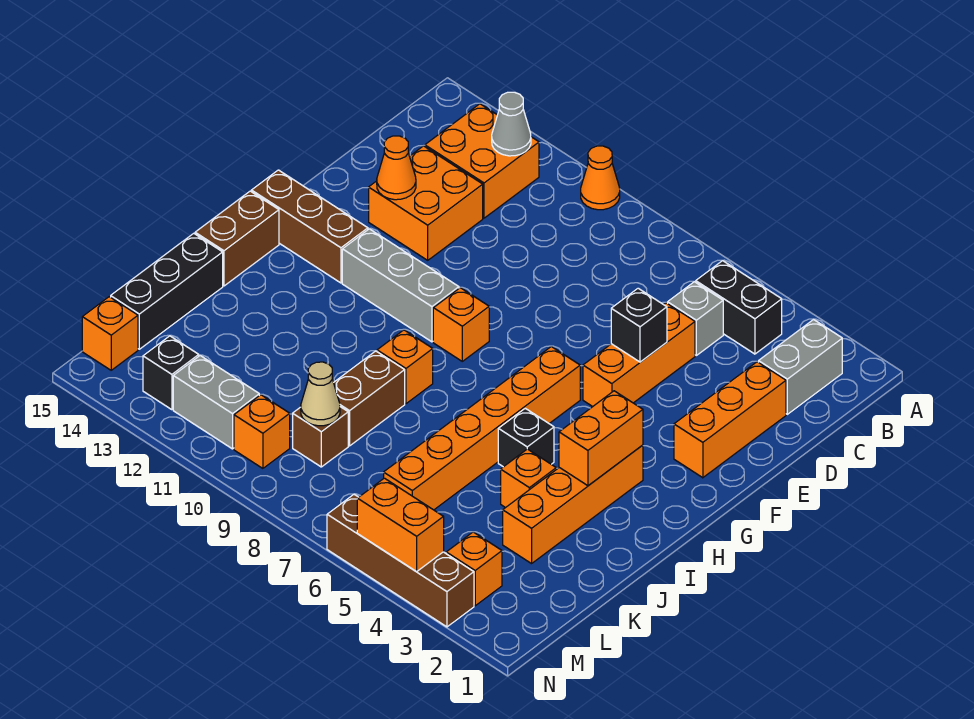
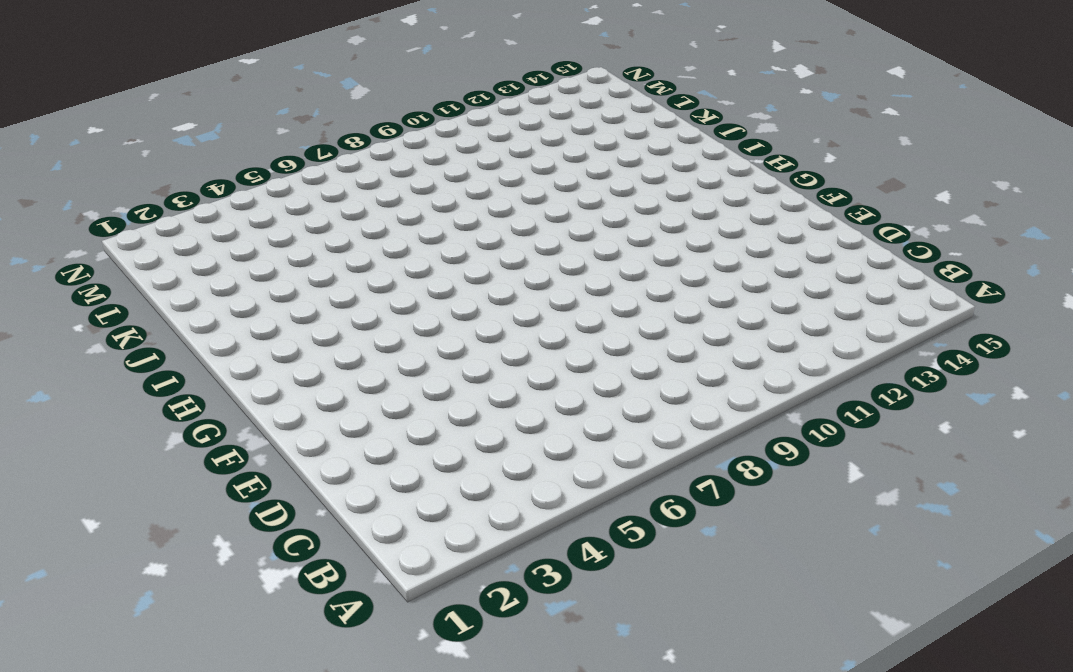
none -> orange cone A10 level 1
none -> grey brick B2:C2 level 1
none -> black brick B4:B5 level 1
none -> orange brick B12:C13 level 1

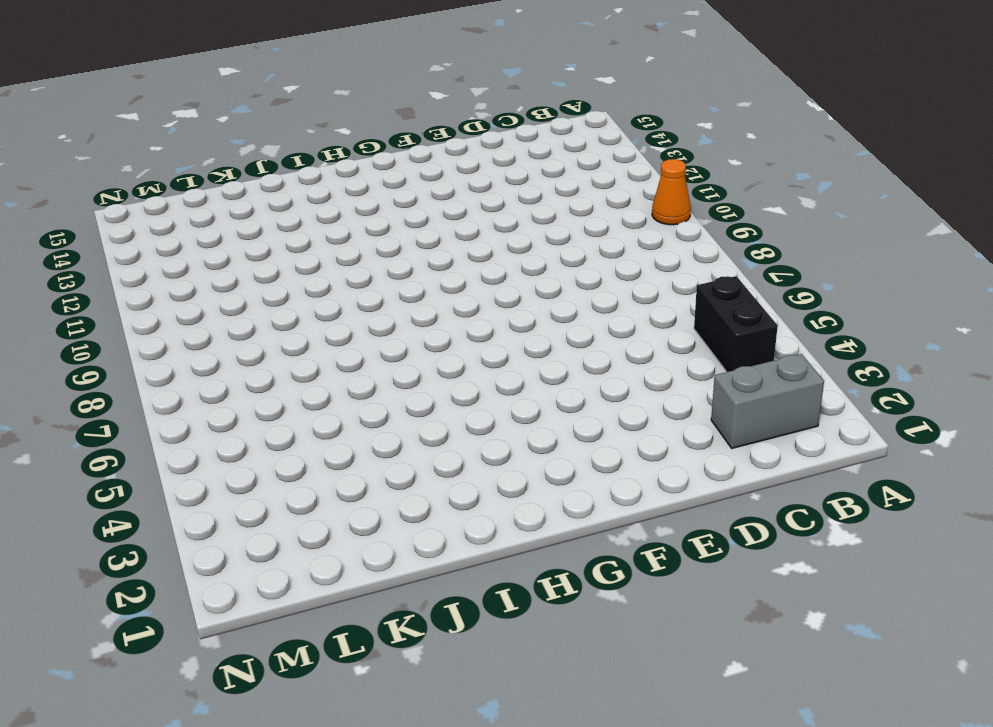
none -> orange brick B12:C13 level 1
none -> grey brick C5 level 1
none -> orange brick D2:F2 level 1
none -> orange brick D5:F5 level 1

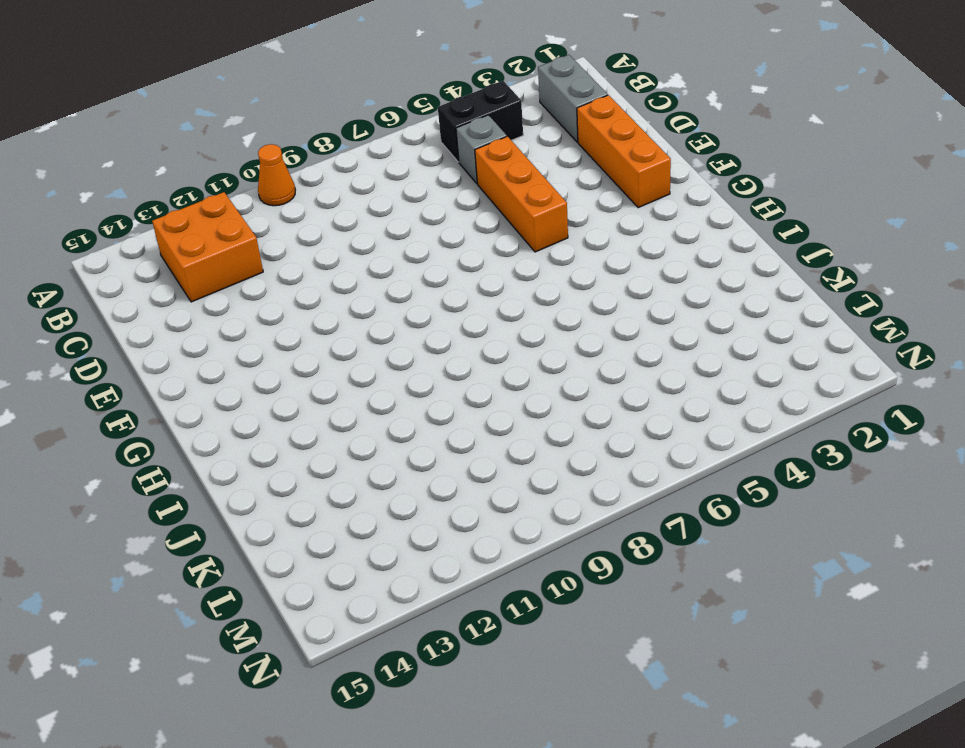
none -> orange brick D12:E13 level 1
none -> orange brick G6:L6 level 1
none -> orange brick G9 level 1
none -> grey brick G10:G12 level 1

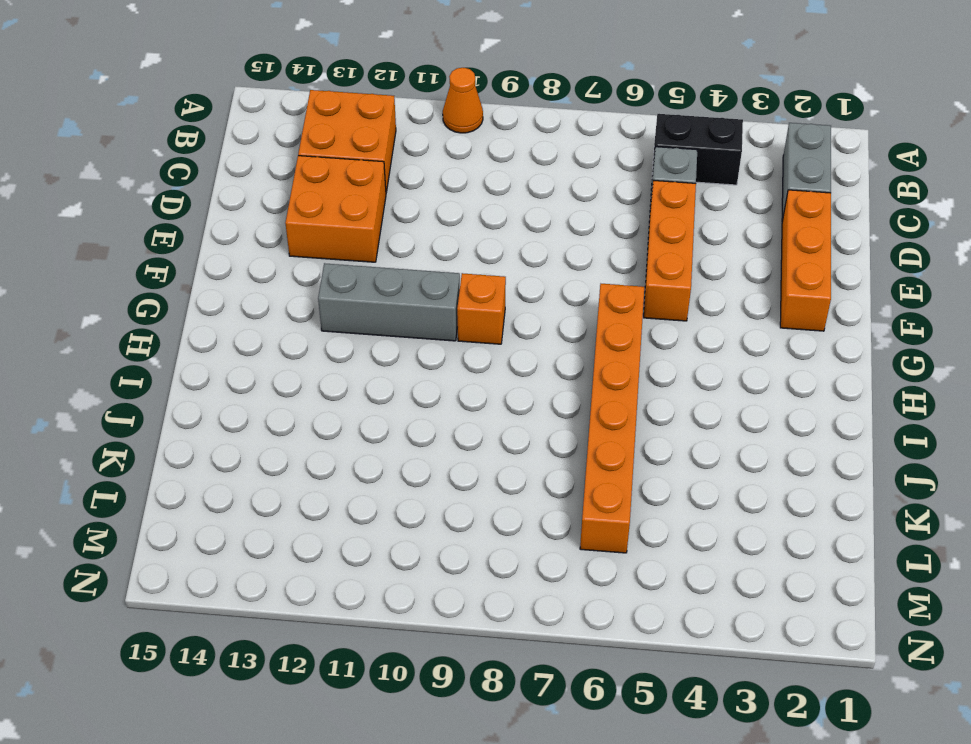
none -> brown brick G13:G15 level 1
none -> orange brick H3:K3 level 1
none -> brown brick H15:I15 level 1
none -> black brick I5 level 1

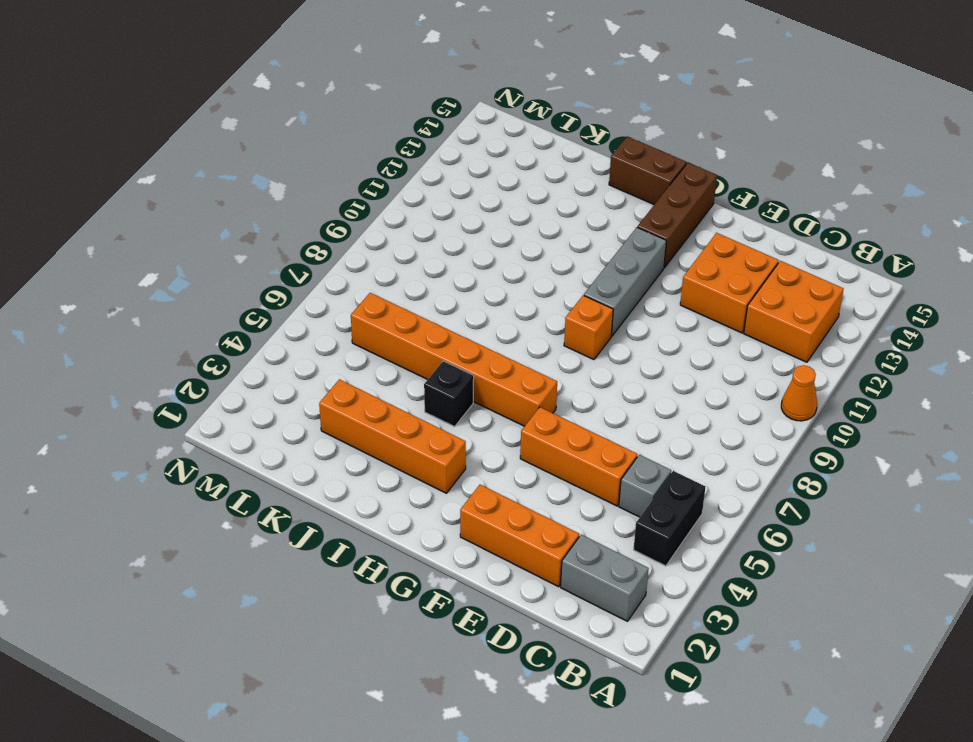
none -> orange brick I9 level 1
none -> orange brick J4 level 1
none -> brown brick J9:K9 level 1
none -> black brick J15:L15 level 1

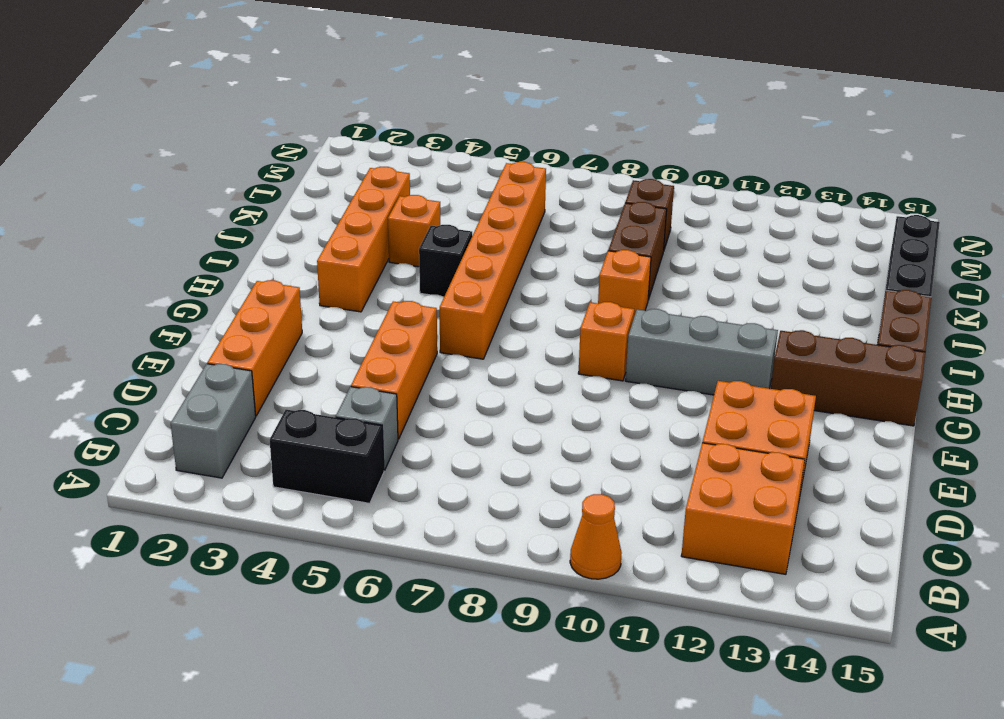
none -> orange brick M3 level 1
none -> orange brick M10 level 1
none -> grey brick M11:M12 level 1
none -> black brick M13 level 1

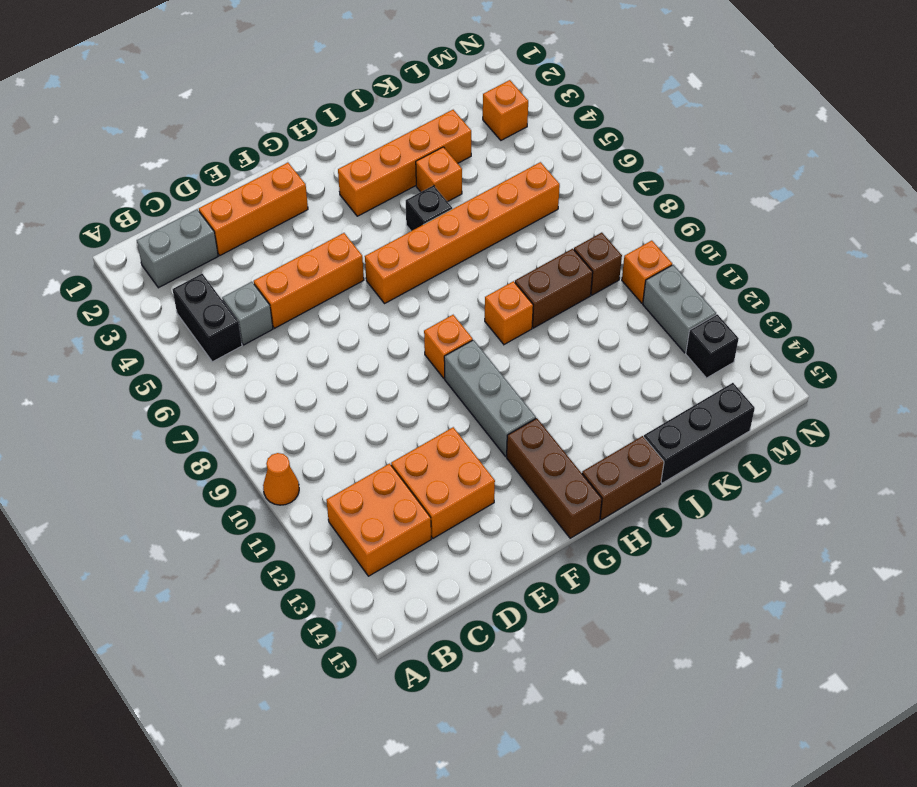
none -> orange brick M15 level 1
none -> brown brick N3:N6 level 1
none -> grey cone B12 level 2
none -> black brick E5 level 2

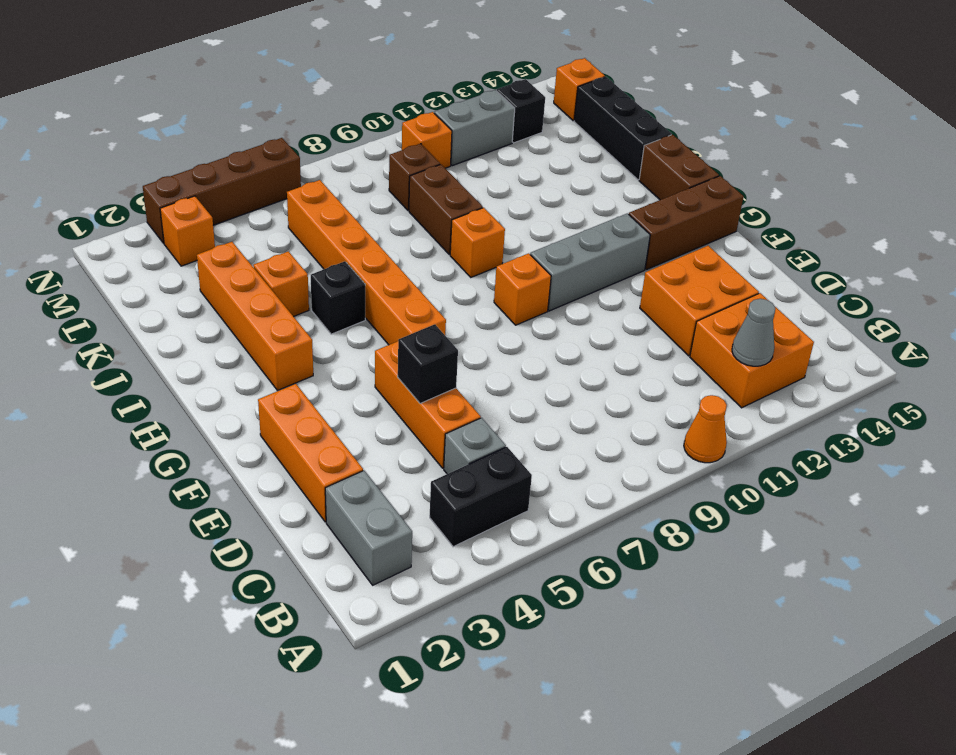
none -> orange cone E13 level 2
none -> orange brick H3:I3 level 2
none -> tan cone L9 level 2
none -> orange brick N4:N5 level 2

